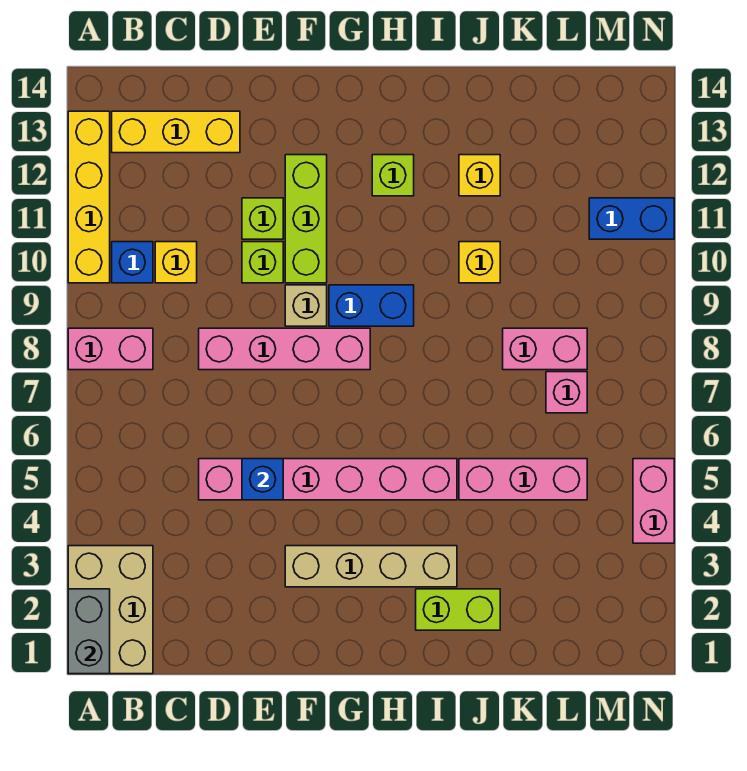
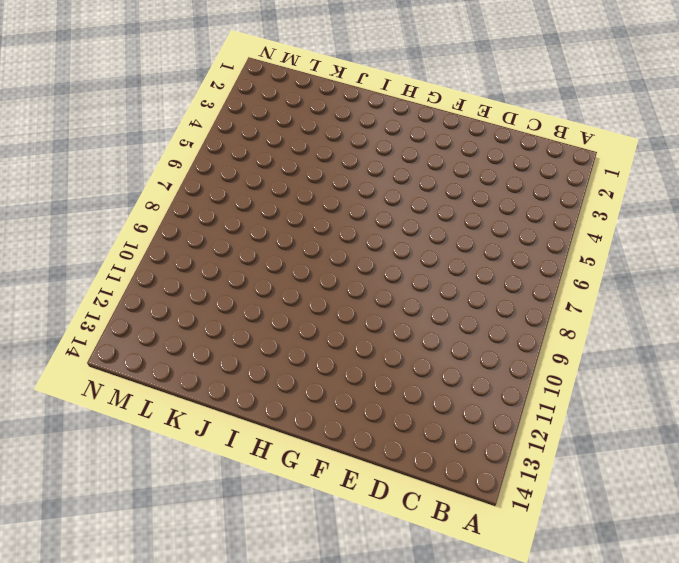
none -> tan brick A1:B3 level 1
none -> pink brick A8:B8 level 1
none -> yellow brick A10:A13 level 1

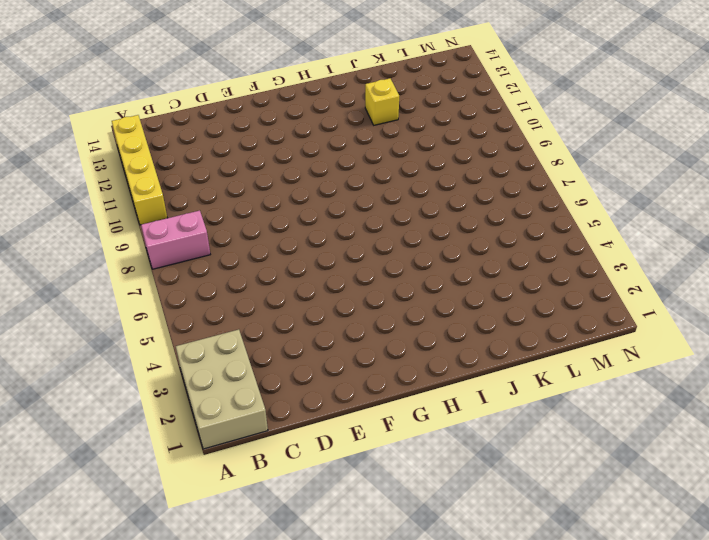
none -> blue brick B10 level 1
none -> yellow brick B13:D13 level 1
none -> yellow brick C10 level 1

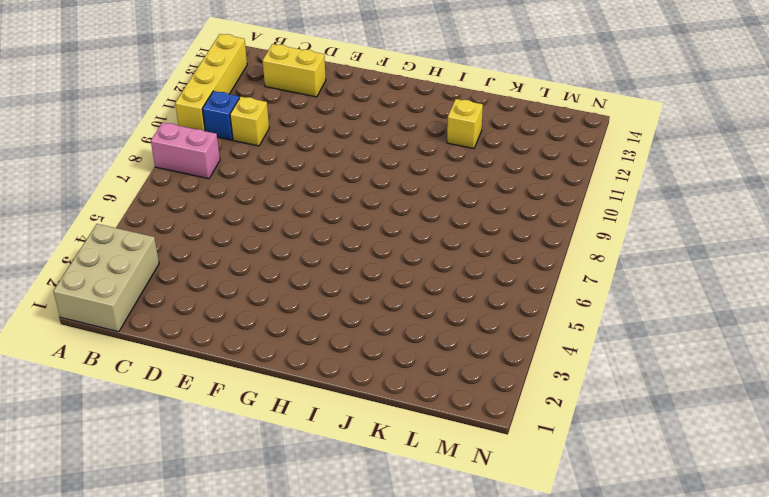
yellow brick C13:D13 level 1 -> yellow brick B13:D13 level 1
none -> pink brick D5:I5 level 1
none -> pink brick D8:G8 level 1
none -> lime brick E10 level 1

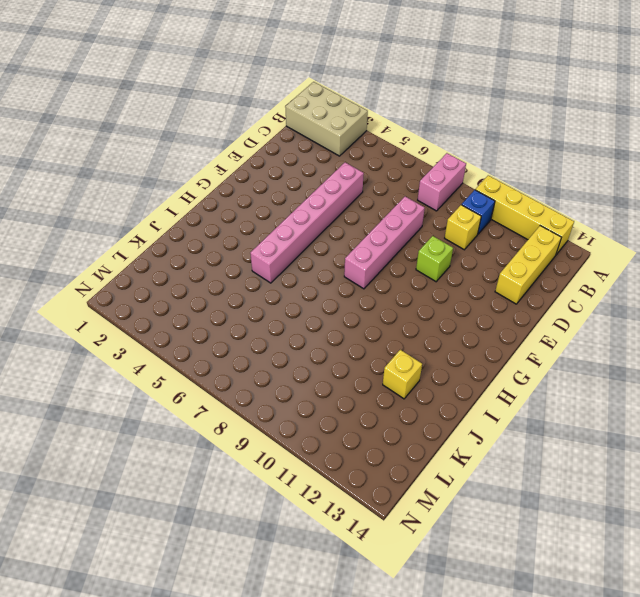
none -> lime brick E11 level 1
none -> tan brick F3:I3 level 1
none -> tan brick F9 level 1

